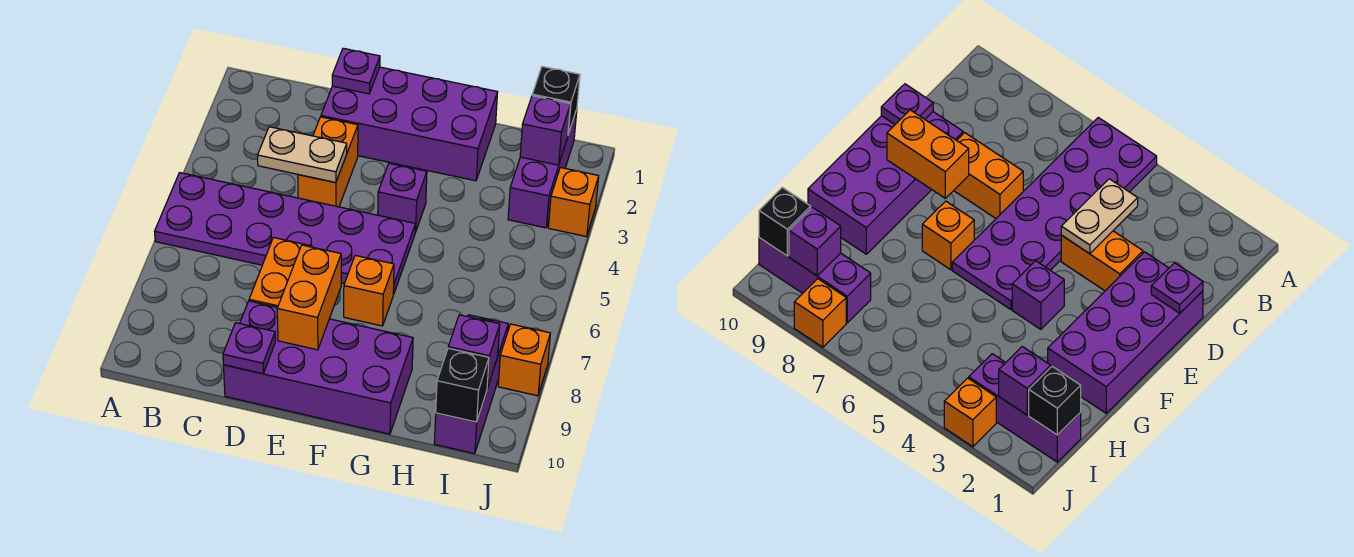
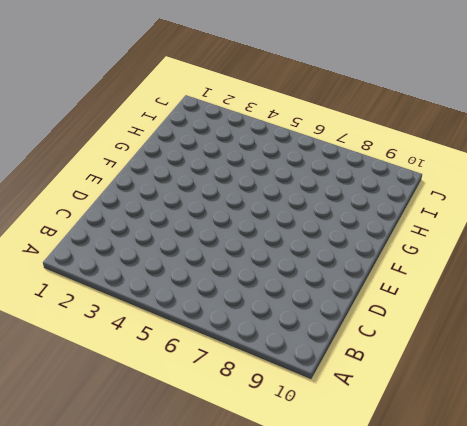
none -> purple plate A5:F6 level 1
none -> purple brick D1:G2 level 1
none -> orange brick D3:D4 level 1

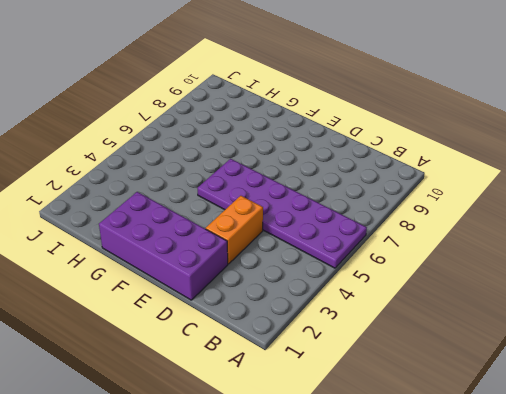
none -> orange brick D7:D8 level 1
none -> purple brick D9:G10 level 1
none -> purple brick F4 level 1

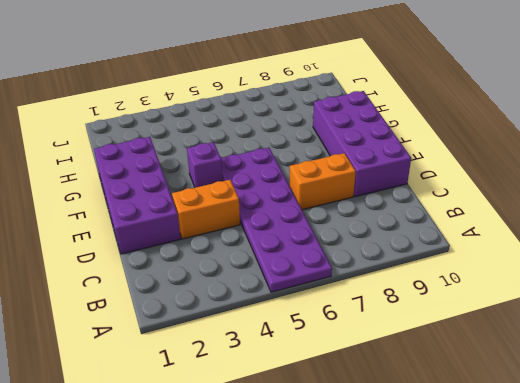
none -> orange brick F7 level 1
none -> purple brick I1:I3 level 1
none -> purple brick I8:I10 level 1

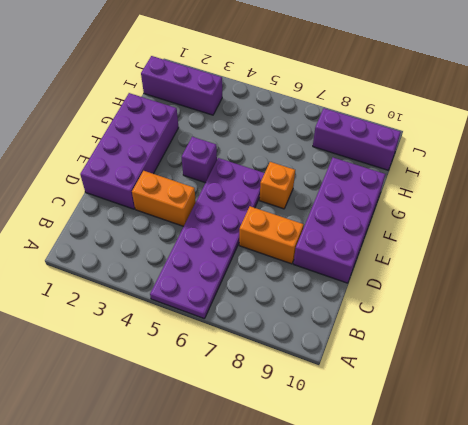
none -> orange brick J3 level 1
none -> orange brick J8 level 1
none -> tan plate C4:D4 level 2

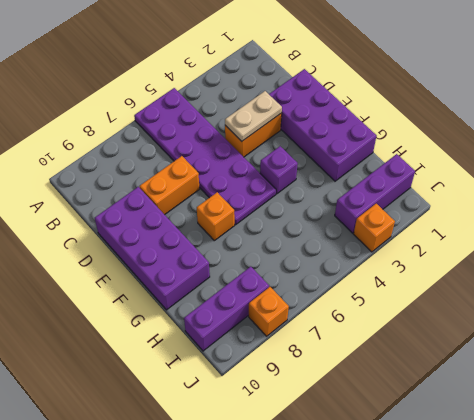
tan plate D3:D4 level 2 -> tan plate C4:D4 level 2
none -> purple plate D1 level 2
none -> purple plate D10 level 2
none -> orange brick E8:E9 level 2

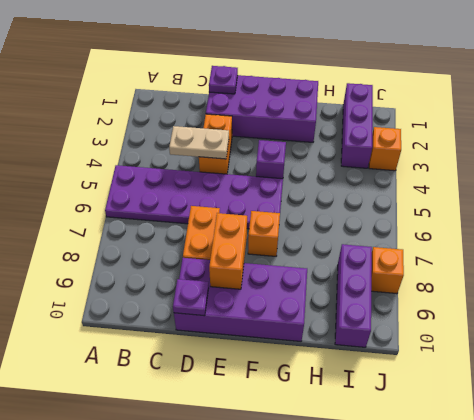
none -> black brick I1 level 2
none -> purple brick I2 level 2
none -> purple brick I9 level 2

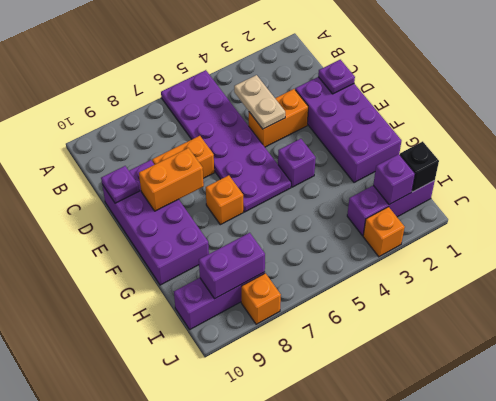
purple brick I8:I9 level 2 -> purple brick I9 level 2
none -> black brick I10 level 2

